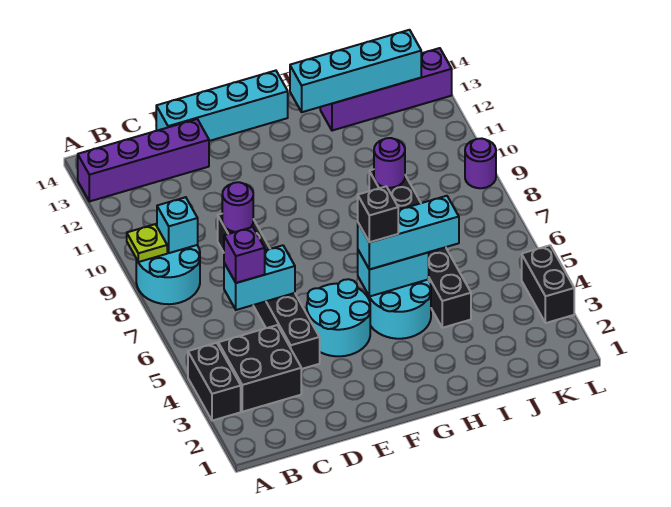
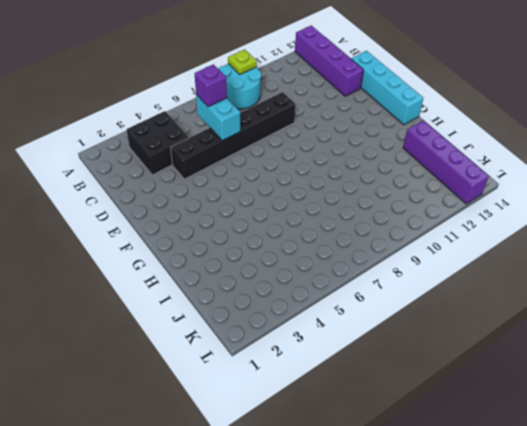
none -> black brick A3:A4 level 1
none -> cyan round brick E4:F5 level 1
none -> cyan round brick G4:H5 level 1

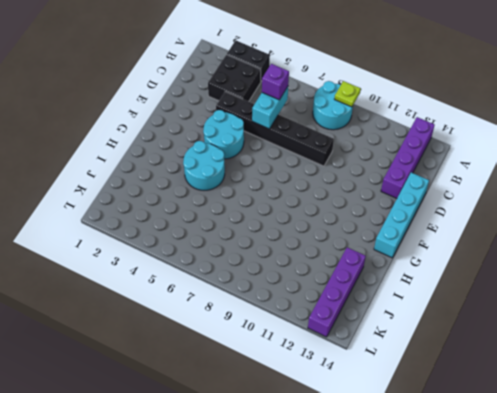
none -> black brick I4:I9 level 1
none -> black brick L3:L4 level 1
none -> purple round brick L9 level 1

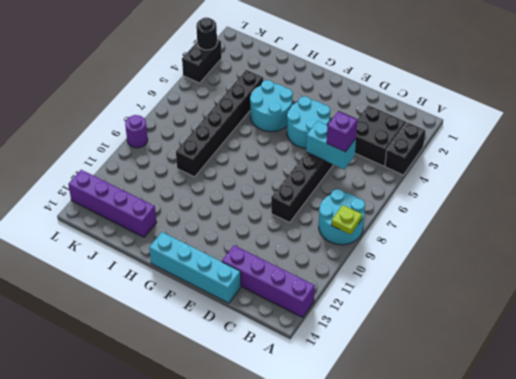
black round brick L3 level 2 -> none
none -> cyan brick B9 level 2
none -> purple round brick D9 level 2
none -> cyan brick G5:H5 level 2

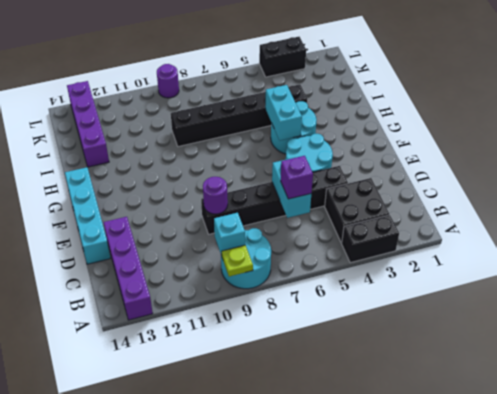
none -> cyan brick H13:K13 level 2
none -> purple round brick I9 level 2
none -> cyan brick G5:I5 level 3

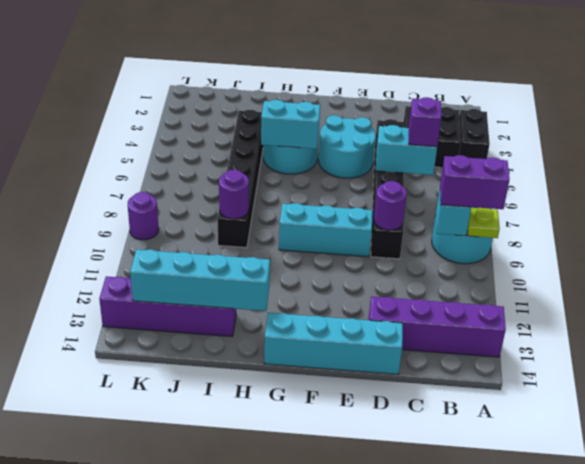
purple brick A9:B9 level 3 -> none
cyan brick E9:G9 level 1 -> cyan brick G5:I5 level 3
none -> black brick L3:L4 level 1
none -> black brick G5 level 4

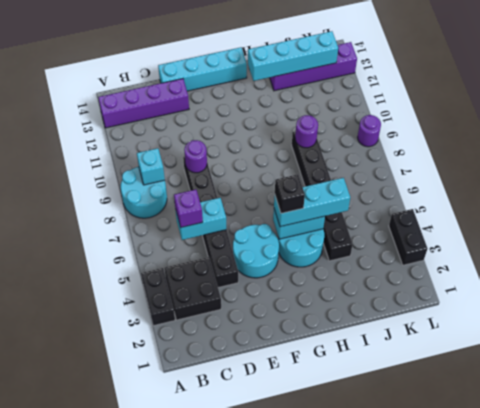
none -> lime plate A9 level 2

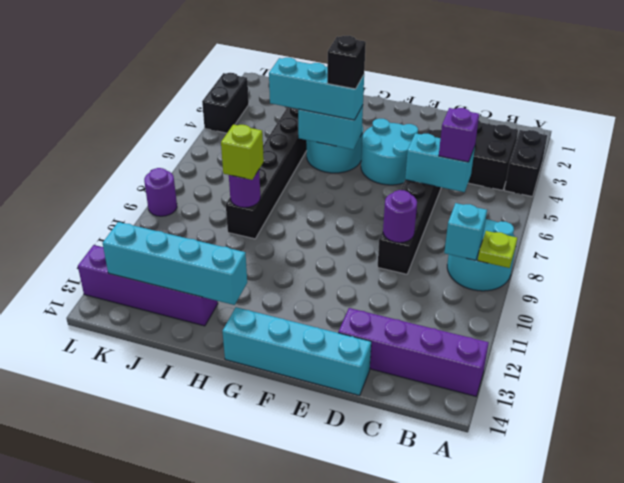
lime brick I9 level 3 -> none

